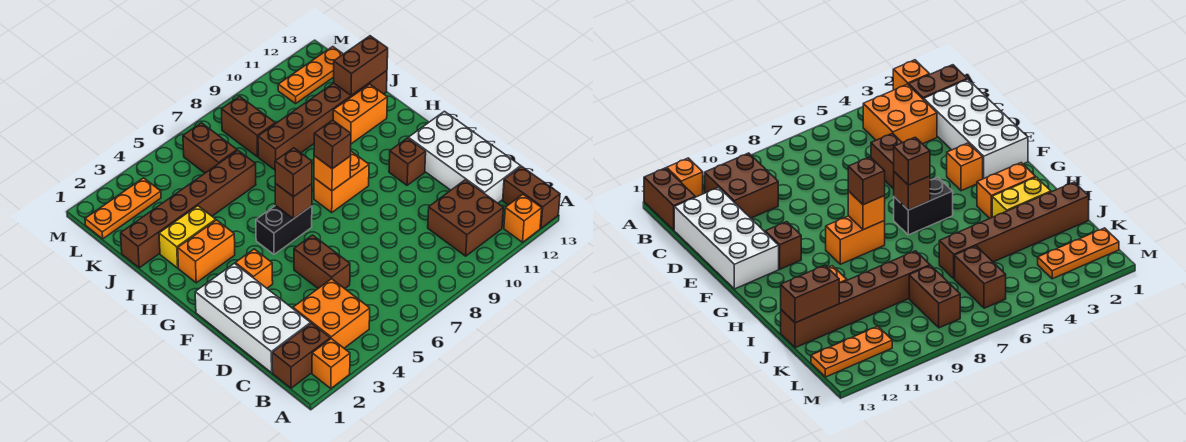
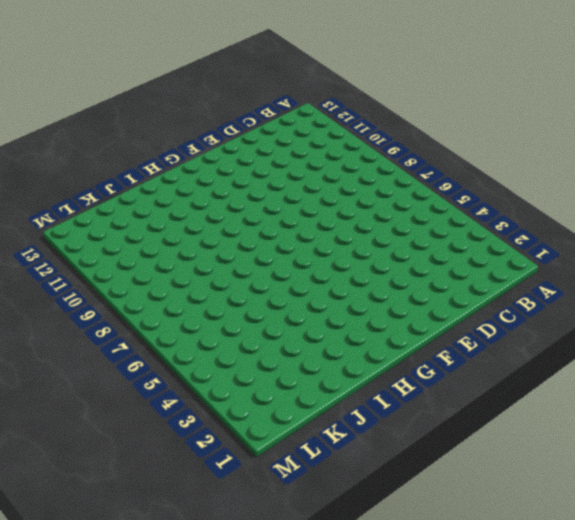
none -> orange brick A2 level 1
none -> orange brick A12 level 1
none -> brown brick A13:B13 level 1

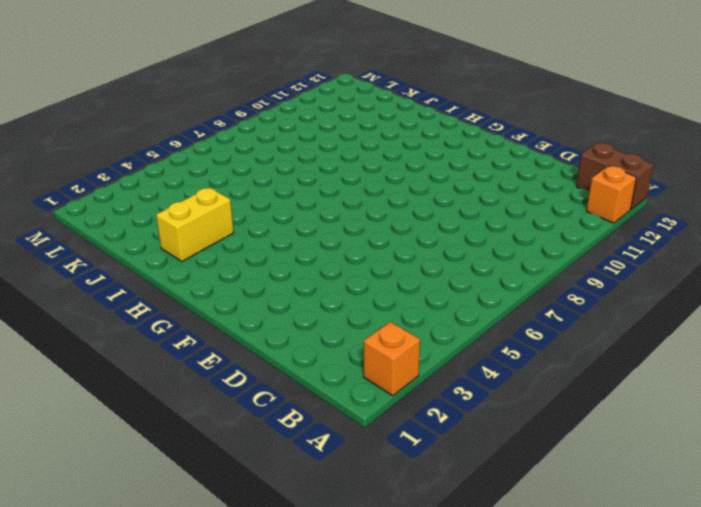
none -> brown brick B1:B2 level 1
none -> orange brick B3:C4 level 1
none -> brown brick B10:C11 level 1

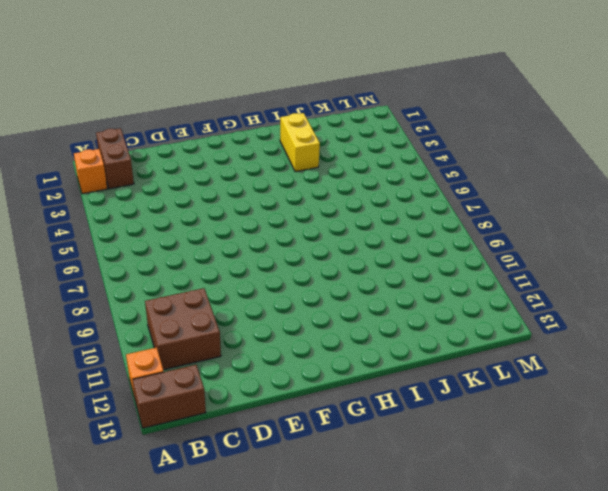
none -> orange brick B3:C4 level 1
none -> white brick C1:F2 level 1
none -> white brick C12:F13 level 1

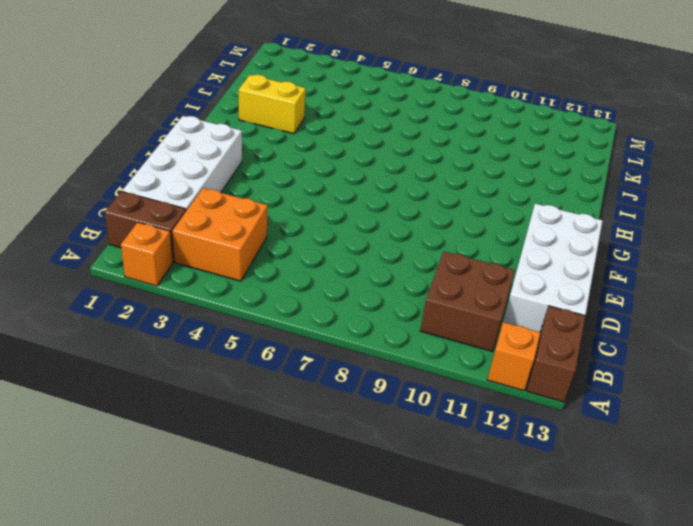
none -> brown brick D5:E5 level 1
none -> orange brick F3 level 1
none -> brown brick F11 level 1

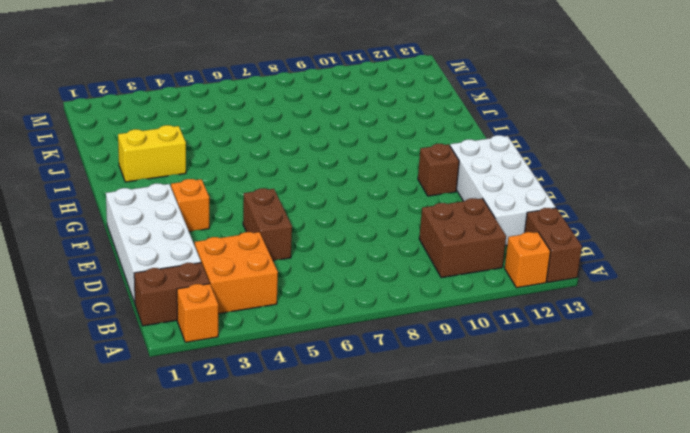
none -> black brick G5:G6 level 1
none -> orange brick G8:G9 level 1
none -> orange brick H2:H3 level 1

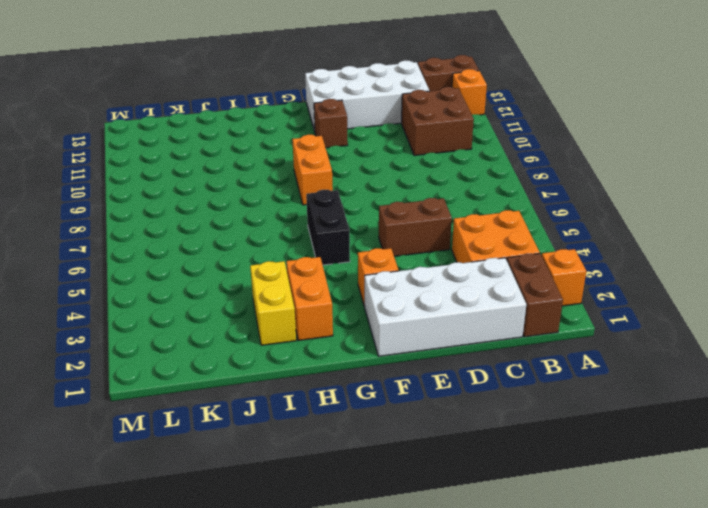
none -> orange brick I11:I12 level 1
none -> brown brick J1:J6 level 1
none -> brown brick J8:J13 level 1

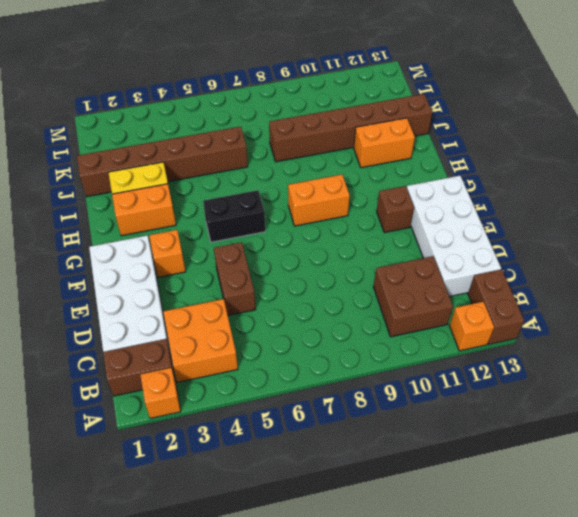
none -> brown brick K6:L6 level 1
none -> brown brick K8:L8 level 1
none -> orange plate L1:L3 level 1

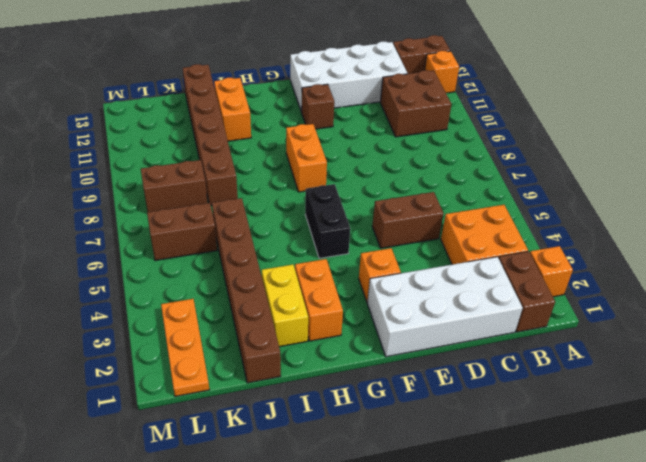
none -> orange plate L11:L13 level 1
none -> brown brick G6 level 2
none -> orange brick G8 level 2

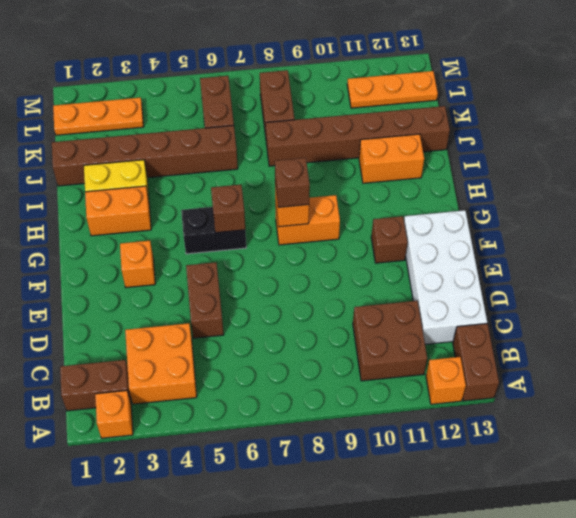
none -> white brick C1:F2 level 1
none -> brown brick J12:J13 level 2
none -> brown brick G6 level 3

